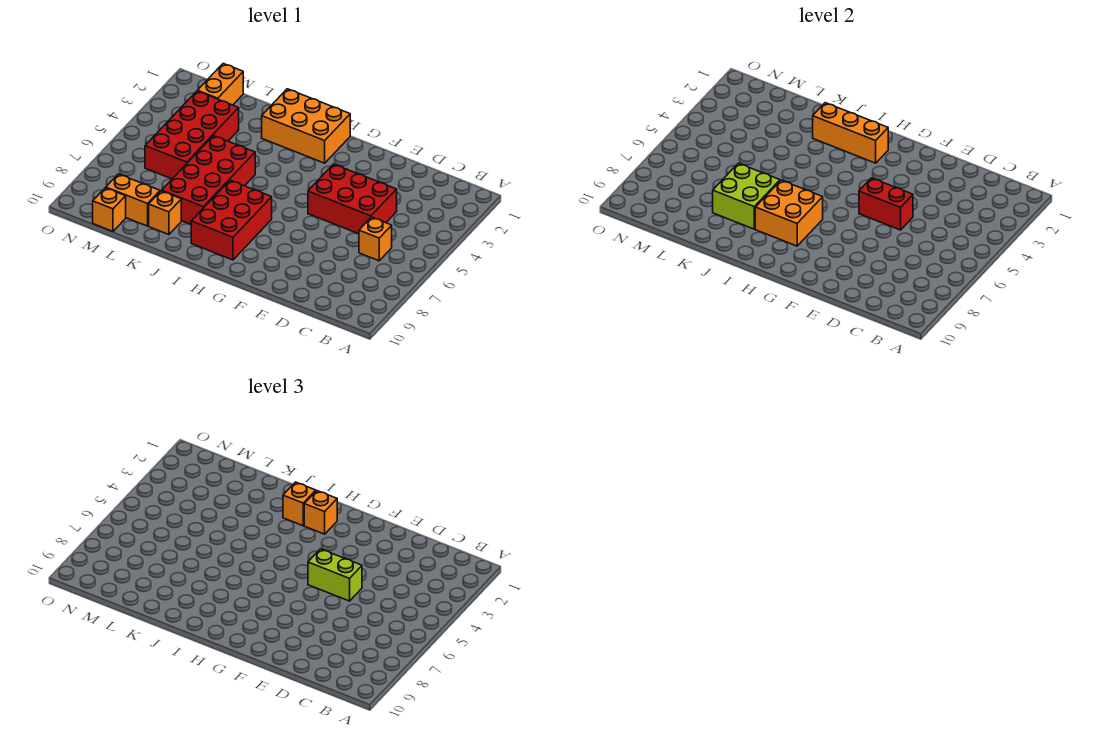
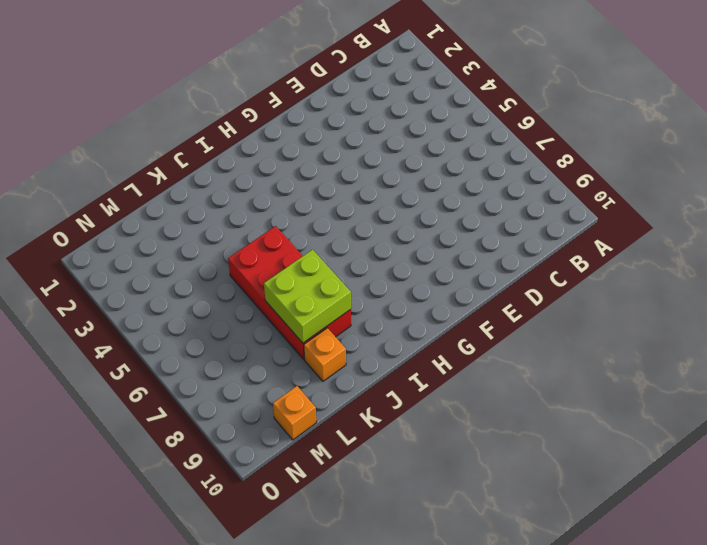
none -> orange brick C6 level 1
none -> red brick D4:F5 level 1
none -> orange brick H1:J2 level 1

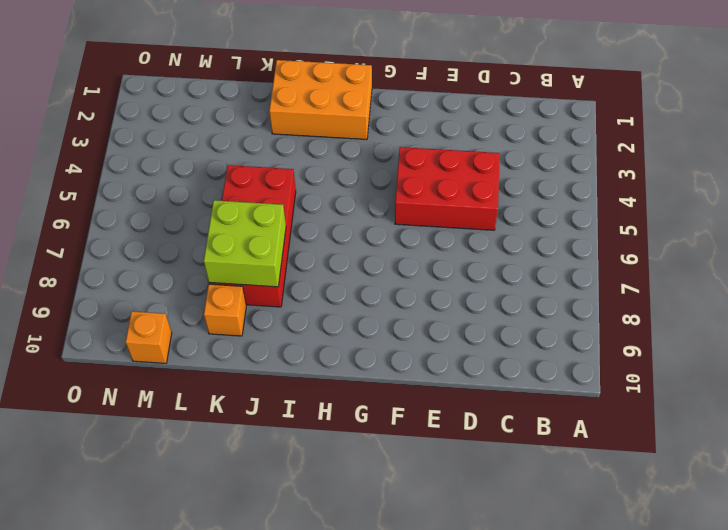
none -> orange brick C6 level 1
none -> red brick H7:I9 level 1
none -> red brick L3:M6 level 1

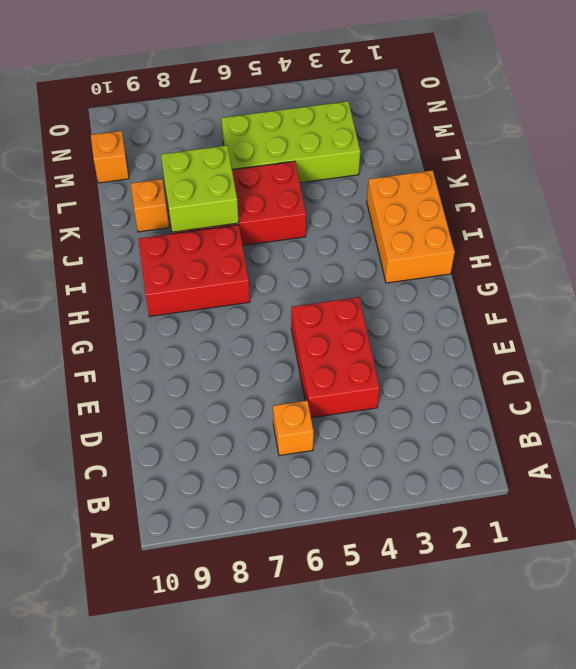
lime brick L3:M6 level 1 -> red brick L3:M6 level 1
none -> orange brick L9:M9 level 1
none -> orange brick M1:M2 level 1
none -> red brick E5:F5 level 2

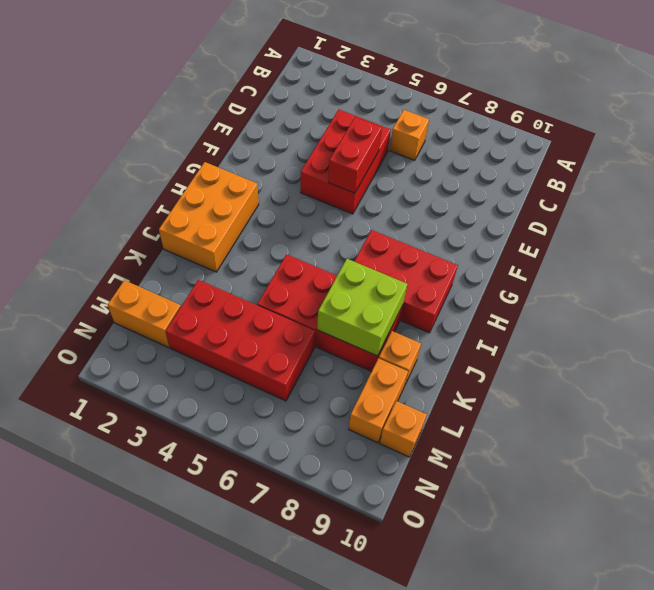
none -> orange brick H2:J2 level 2
none -> orange brick H7:I8 level 2
none -> lime brick E5:F5 level 3

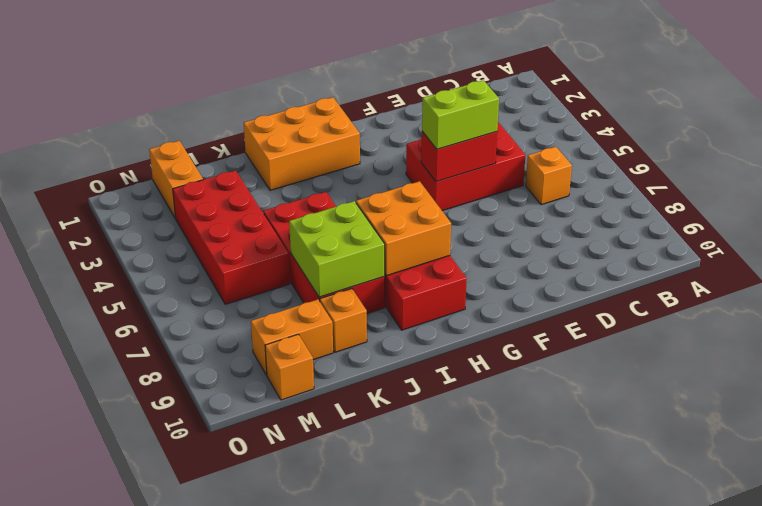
none -> orange brick H2:J2 level 2
none -> orange brick H2 level 3
none -> orange brick I2 level 3

